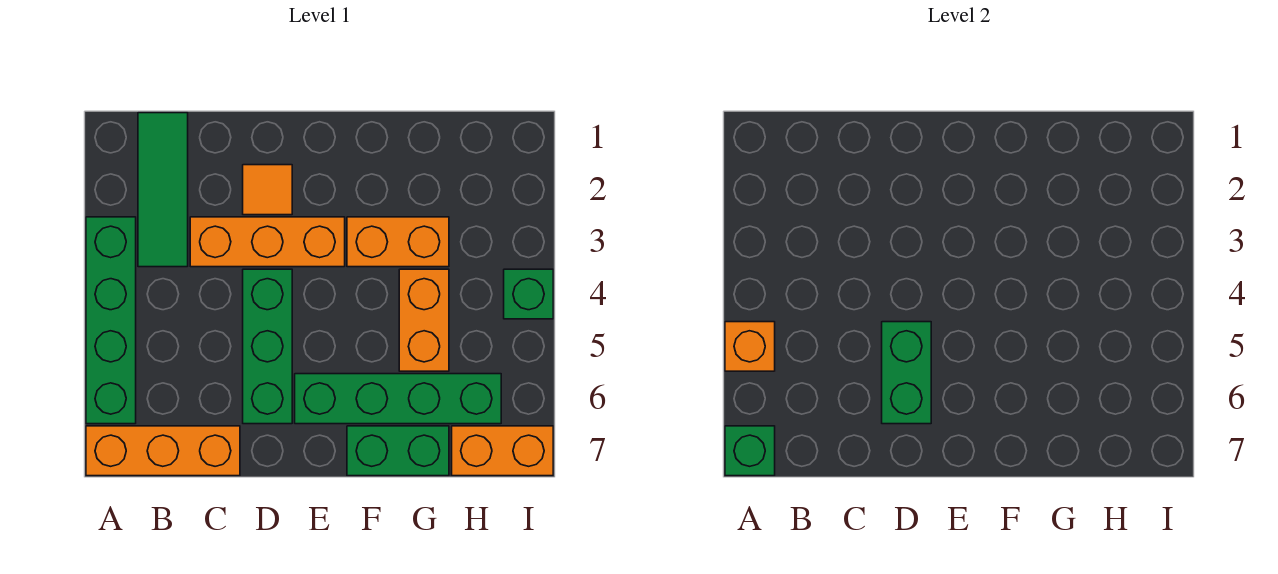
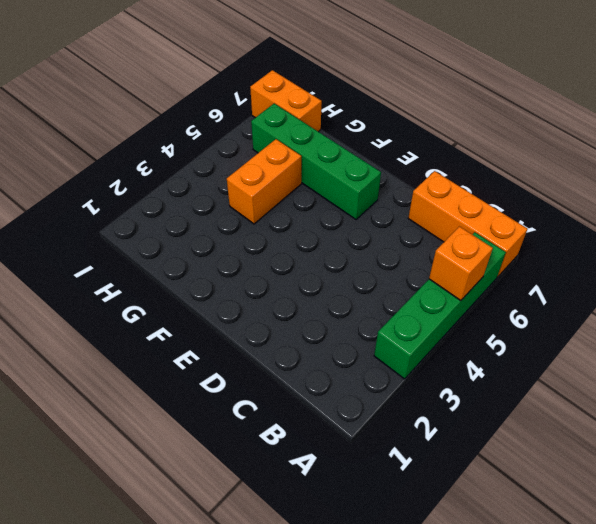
none -> green tile B1:B3 level 1
none -> orange brick C3:E3 level 1
none -> orange tile D2 level 1

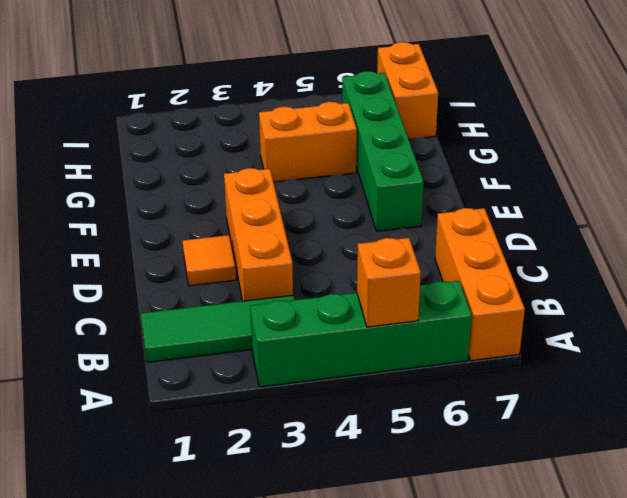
none -> green brick D4:D6 level 1
none -> orange brick F3:G3 level 1
none -> green brick F7:G7 level 1

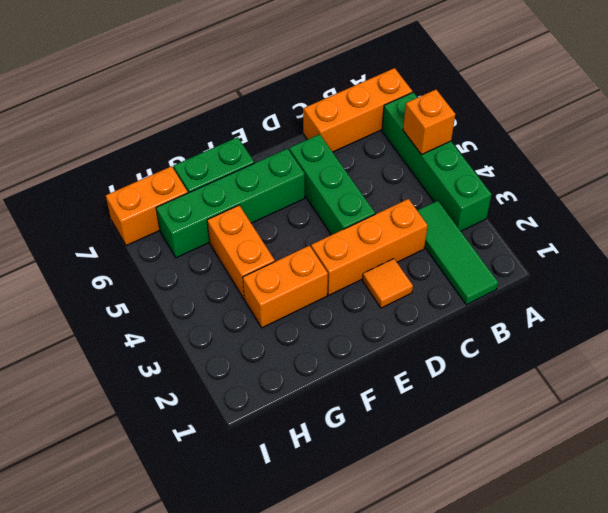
none -> green brick I4 level 1
none -> green brick A7 level 2
none -> green brick D5:D6 level 2

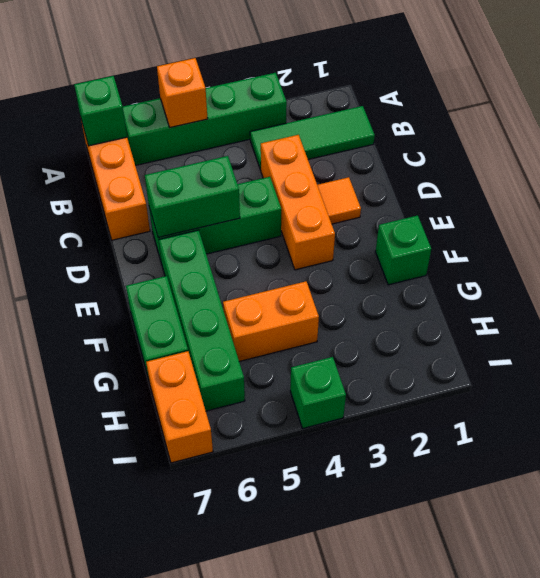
green brick F1 level 1 -> none
none -> orange brick F3:G3 level 1

